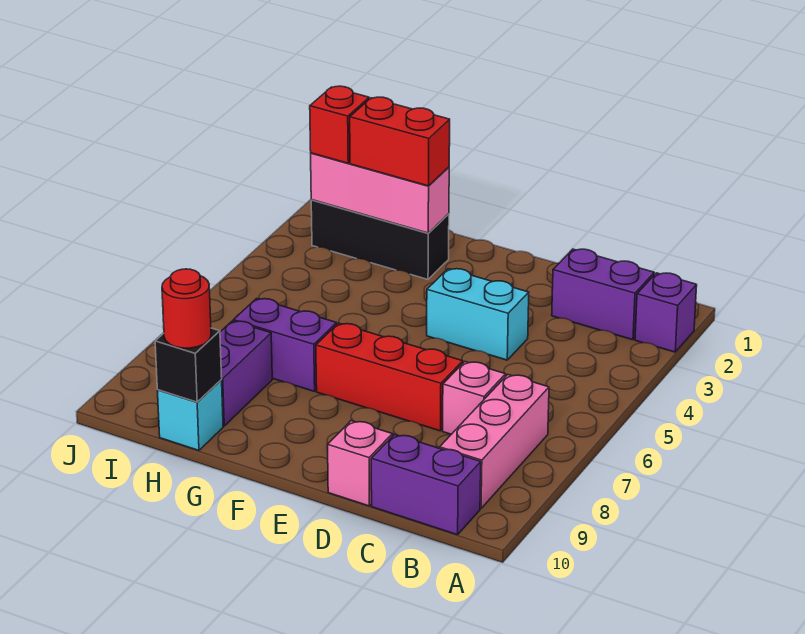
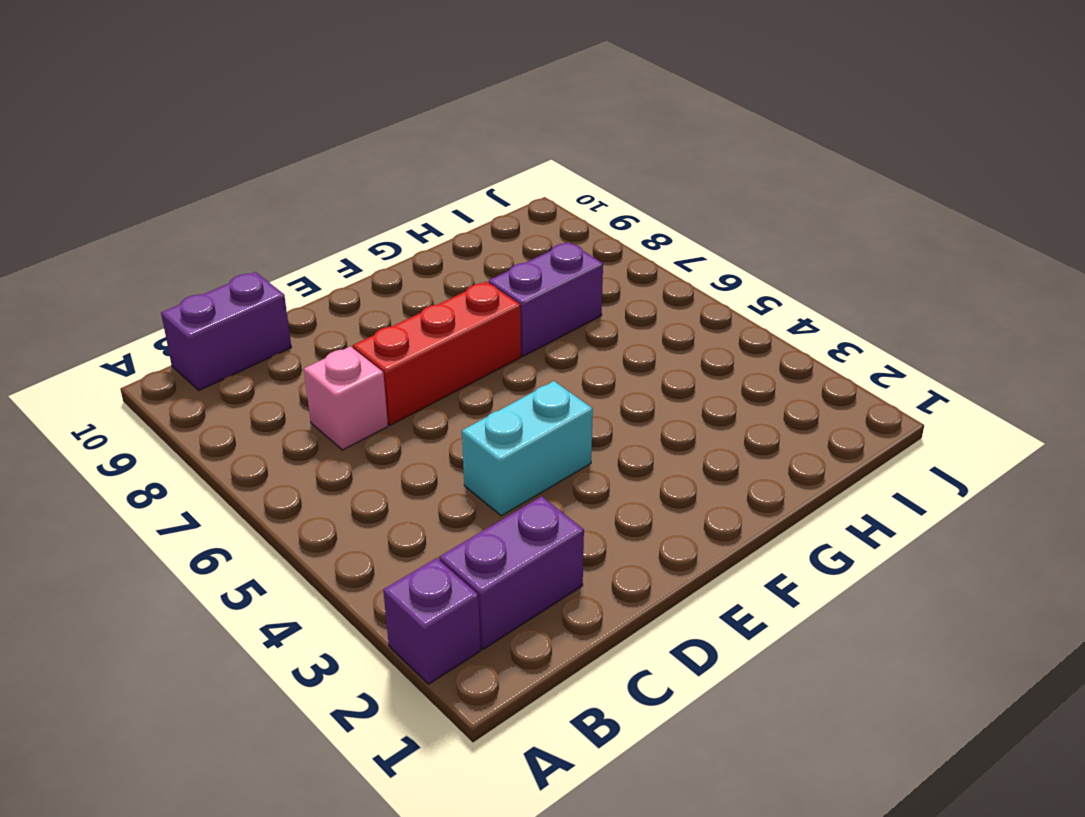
none -> pink brick B7:B9 level 1
none -> pink brick D10 level 1
none -> black brick G2:I2 level 1

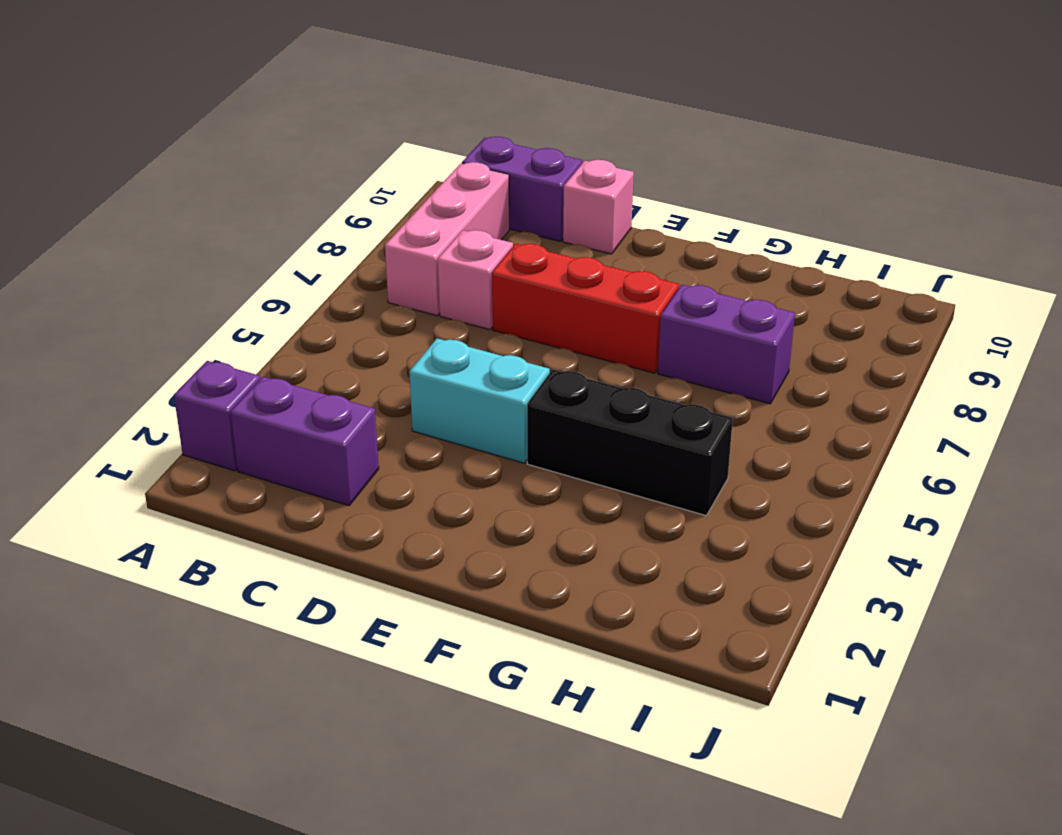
black brick F4:H4 level 1 -> black brick G2:I2 level 1
none -> purple brick H8:H9 level 1
none -> cyan brick H10 level 1
none -> pink brick G2:I2 level 2

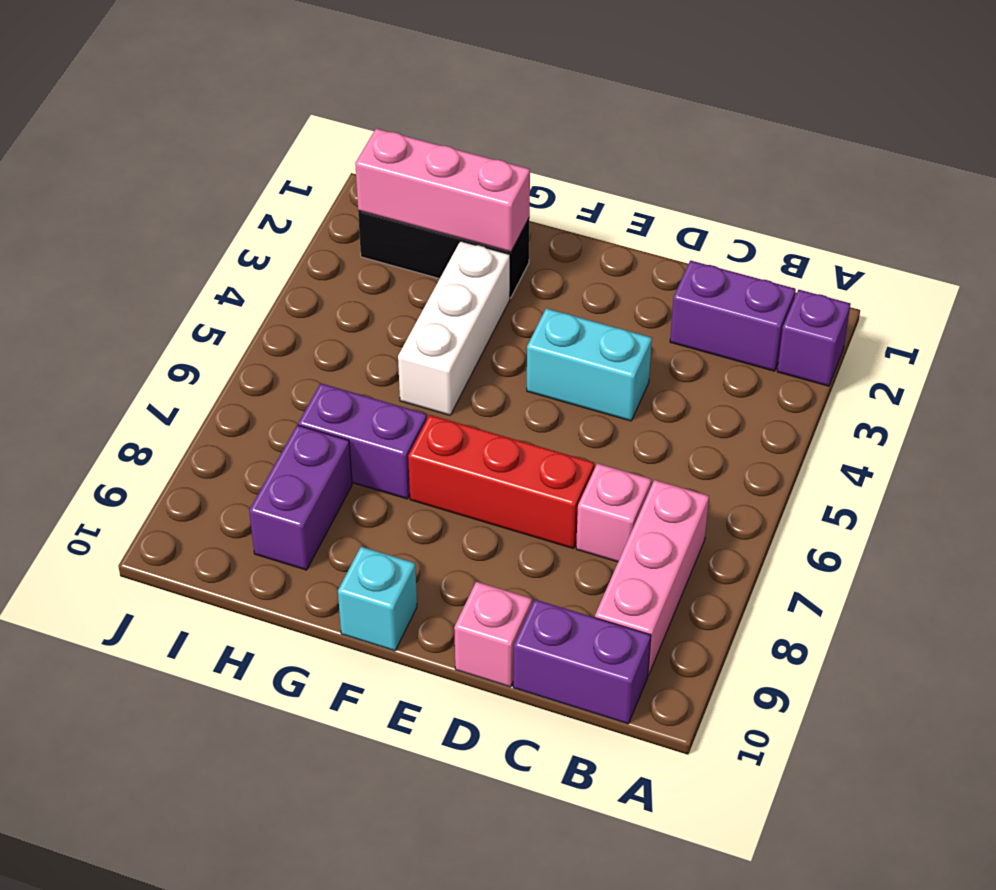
cyan brick F10 level 1 -> cyan brick H10 level 1
white brick G3:G5 level 1 -> none
none -> black brick H10 level 2
none -> red brick G2:H2 level 3
none -> red round brick H10 level 3

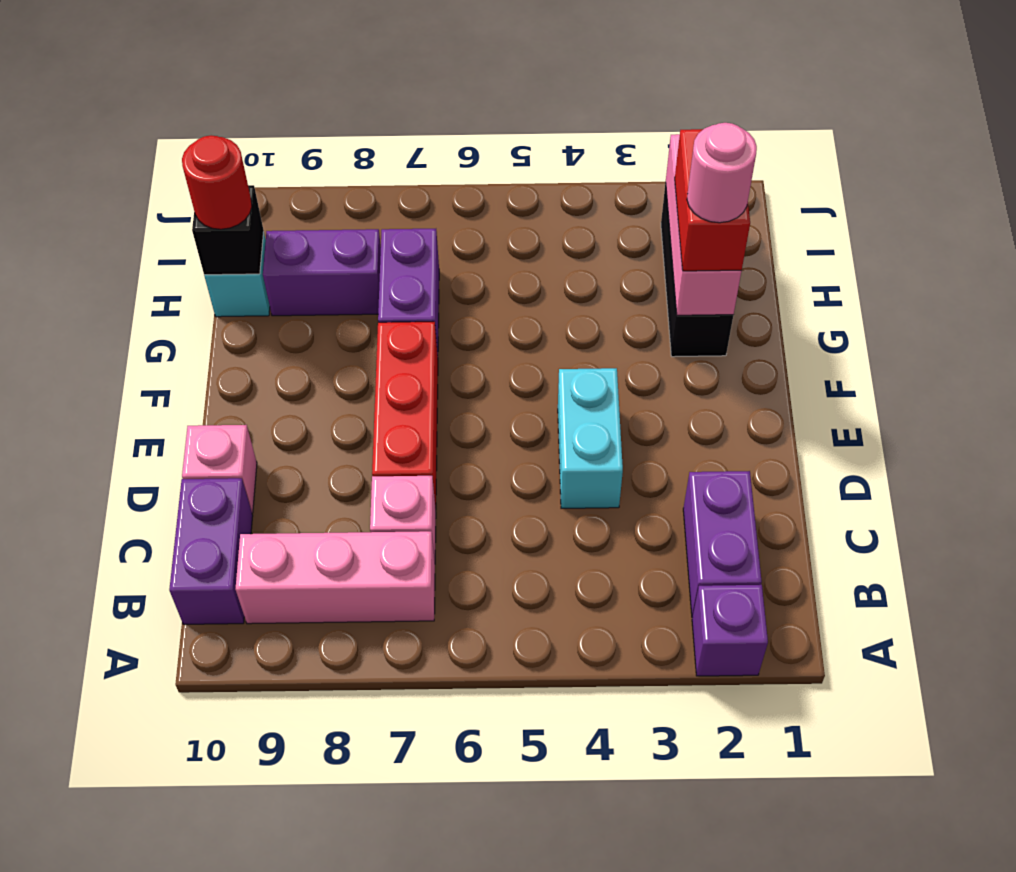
pink round brick G2 level 4 -> none
none -> red brick I2 level 3

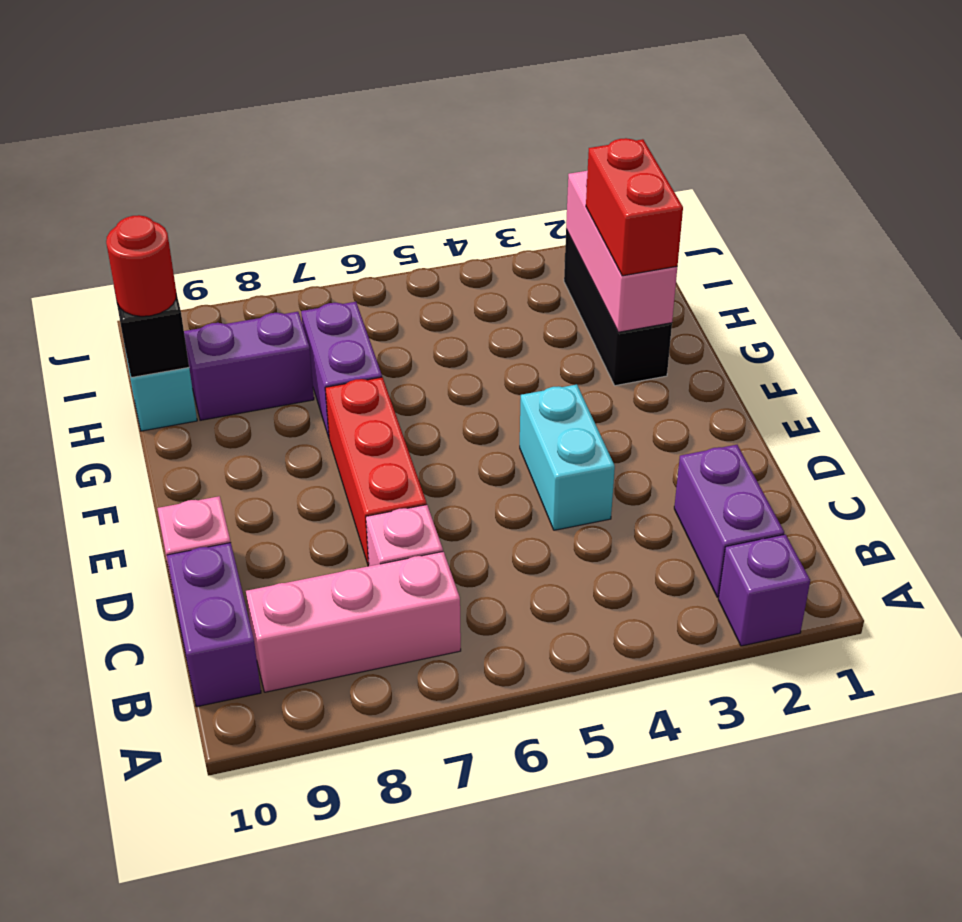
none -> red brick I2 level 3

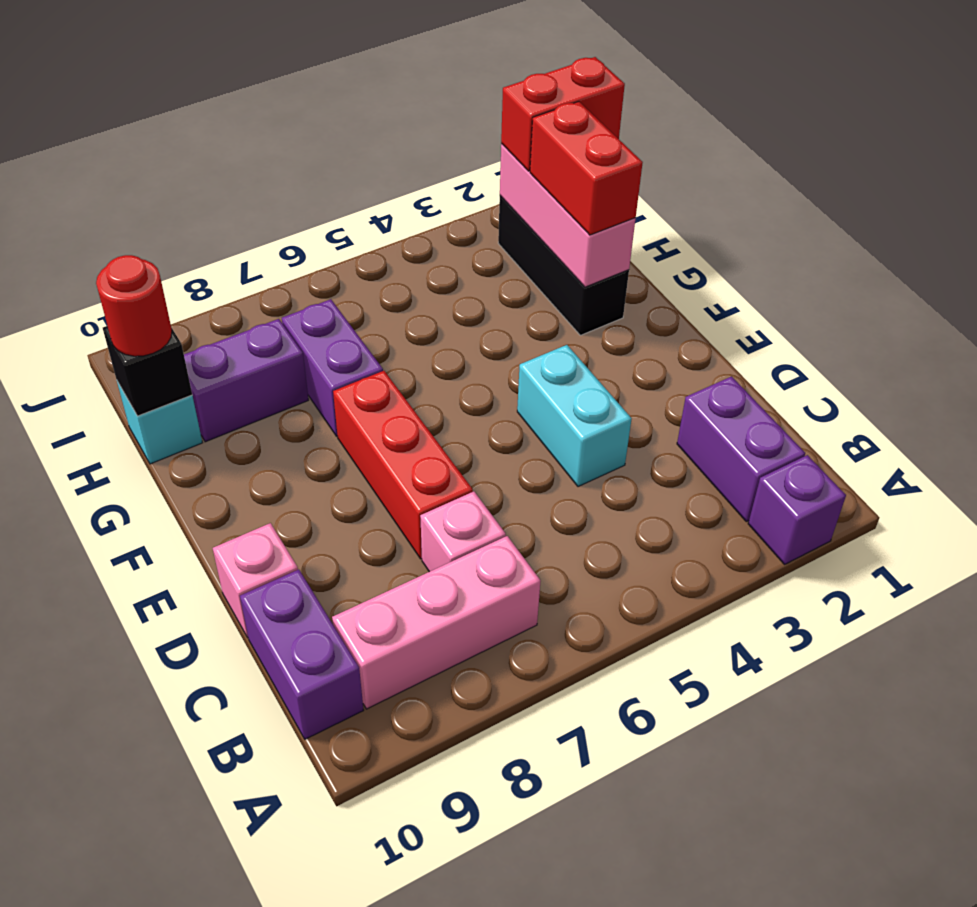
red brick I1:I2 level 3 -> red brick I2 level 3

